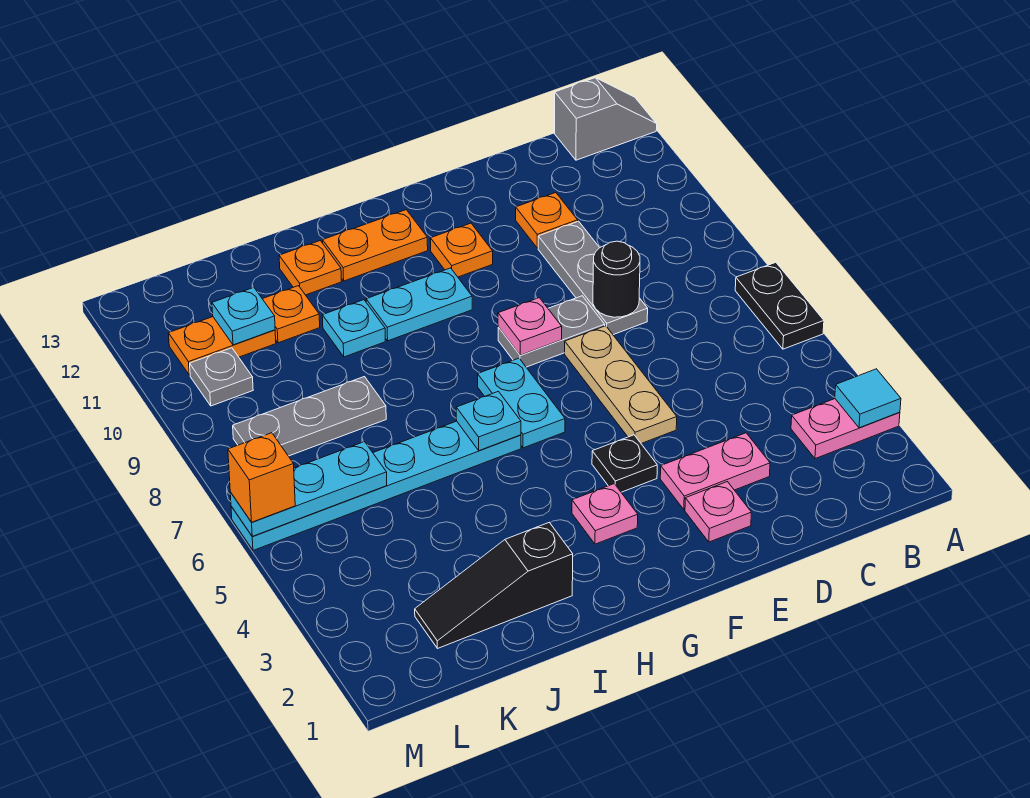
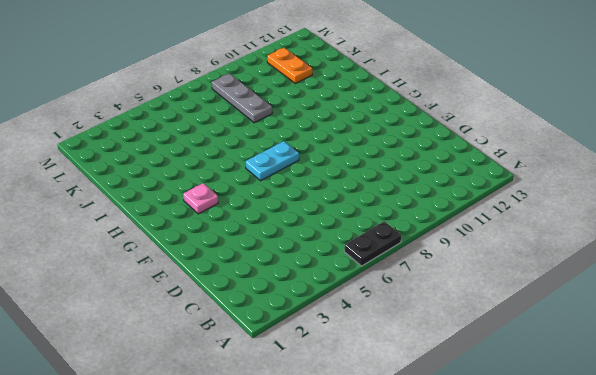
none -> pink plate A3:B3 level 1
none -> grey slope A13:B13 level 1 top B
none -> pink plate D3:E3 level 1
none -> grey plate D8:D10 level 1

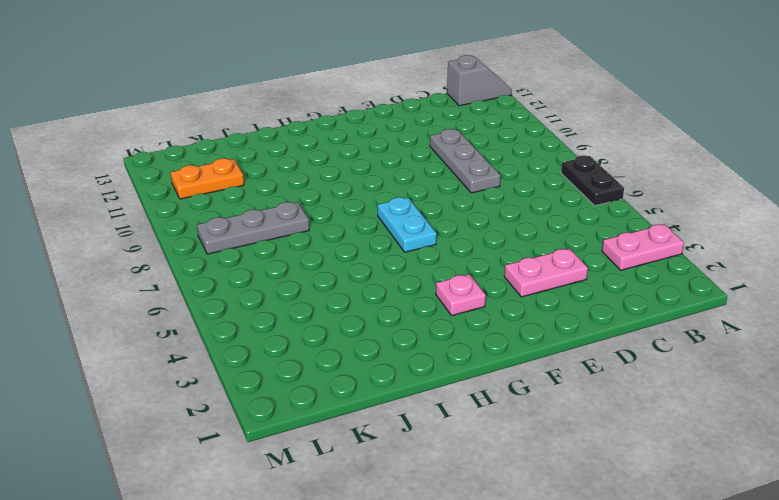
none -> orange plate D11 level 1
none -> pink plate E2 level 1
none -> tan plate E5:E7 level 1
none -> grey plate E8:F8 level 1

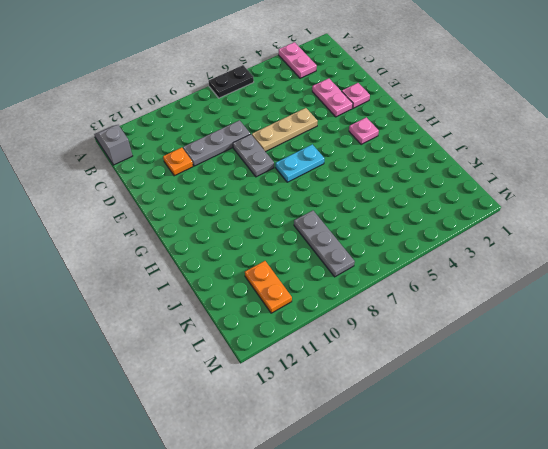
none -> black plate F4 level 1
none -> orange plate F11 level 1
none -> cyan plate G10:H10 level 1
none -> orange plate G12:H12 level 1

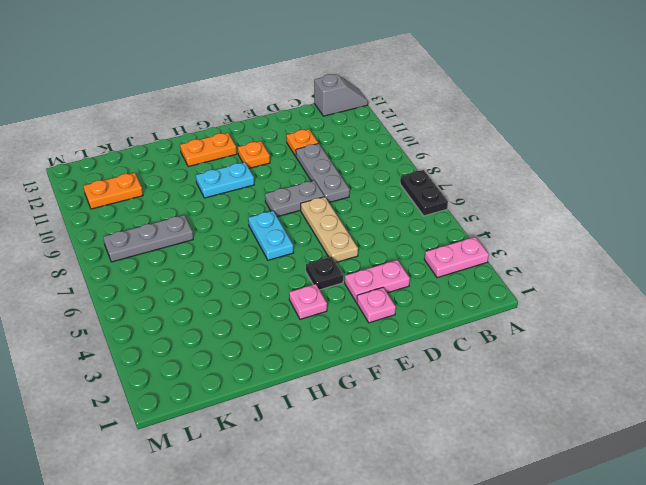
none -> cyan plate H6:M6 level 1
none -> black slope I2:K2 level 1 top I
none -> cyan plate I10 level 1
none -> orange plate I12 level 1

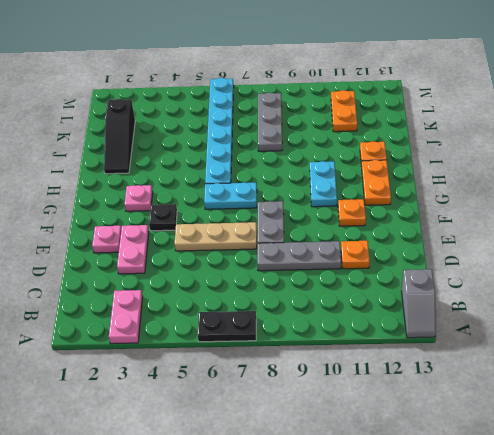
black slope I2:K2 level 1 top K -> black slope I2:K2 level 1 top I
none -> cyan plate I10 level 1
none -> orange plate J11 level 1
none -> grey plate L10 level 1
none -> cyan tile A3 level 2

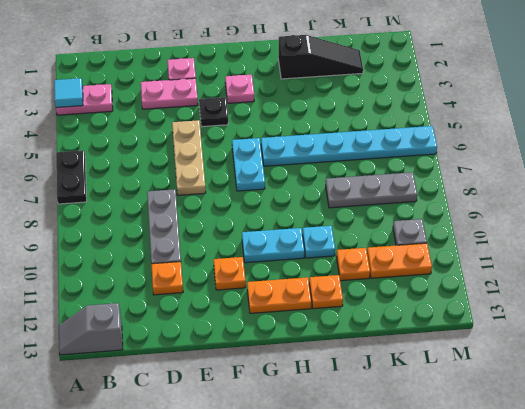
none -> grey plate E8:F8 level 1
none -> black round brick D8 level 2
none -> pink plate F8 level 2
none -> cyan plate H6 level 2

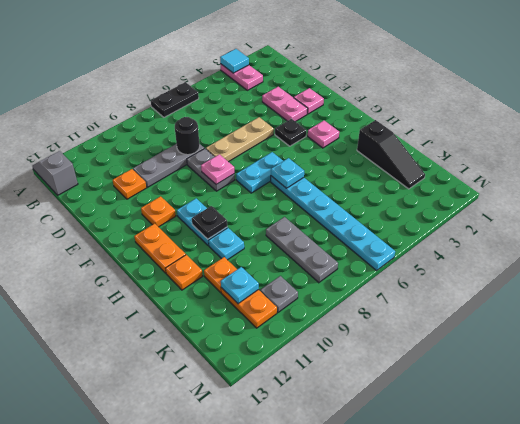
black plate H10 level 2 -> none
none -> cyan plate K6:M6 level 2
none -> orange brick M6 level 3

